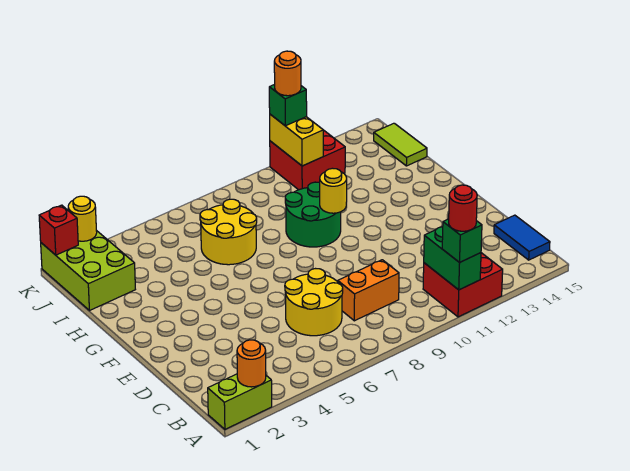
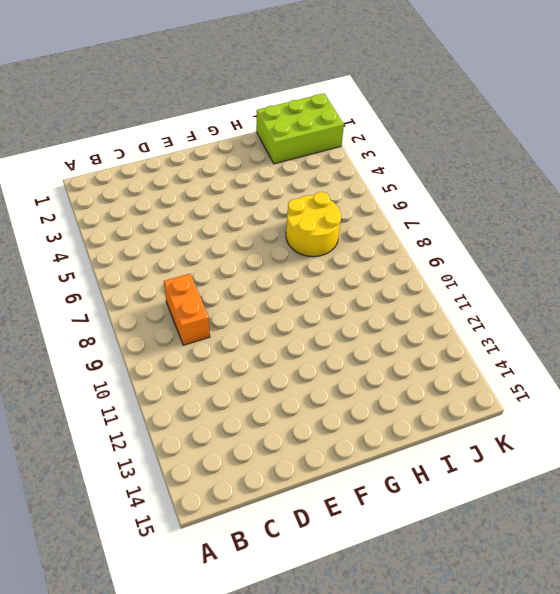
none -> lime brick A1:A2 level 1
none -> red brick A11:B12 level 1
none -> blue tile B15:C15 level 1

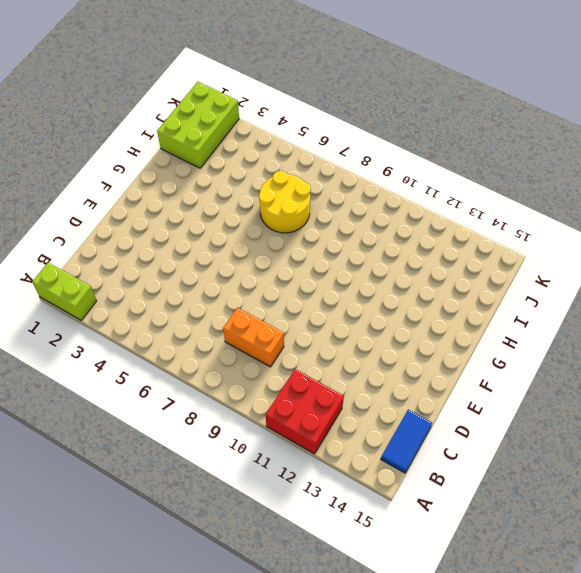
none -> yellow round brick C6:D7 level 1
none -> green round brick G9:H10 level 1
none -> lime tile I15:J15 level 1

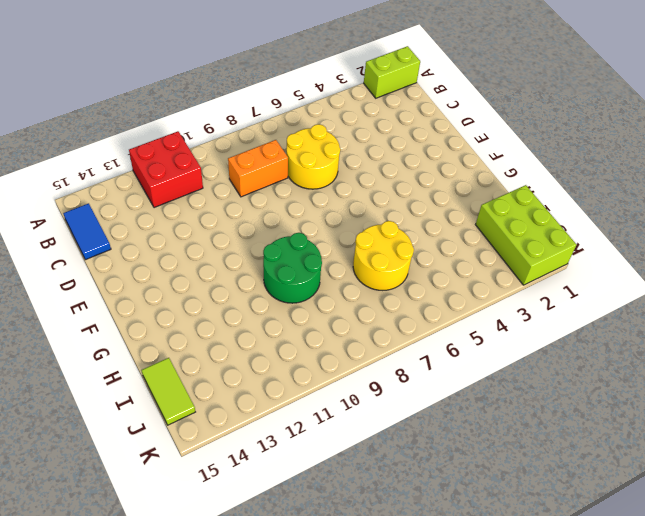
none -> red brick J11:K12 level 1
none -> orange round brick A2 level 2
none -> green brick A11:B11 level 2

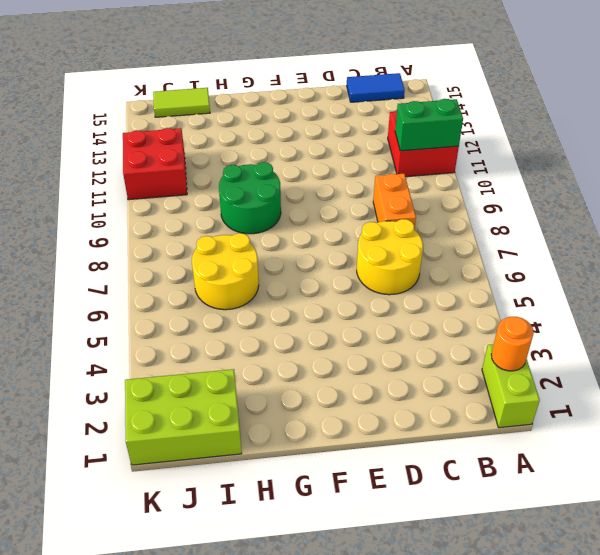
none -> yellow round brick G10 level 2
none -> yellow brick J11:K11 level 2
none -> red brick K1 level 2

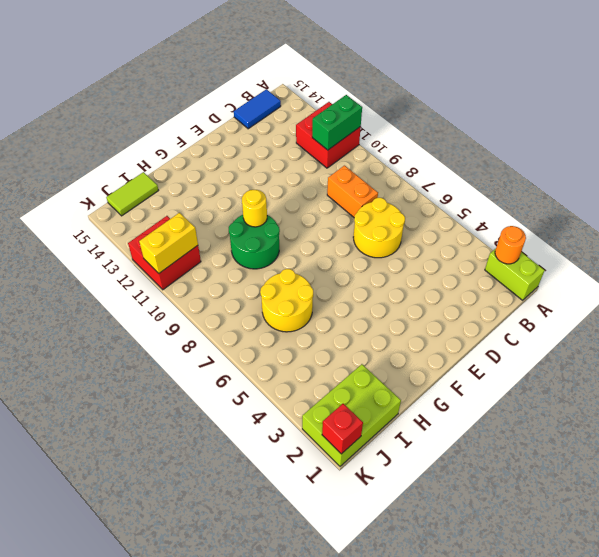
none -> yellow round brick K2 level 2
none -> green brick A11 level 3
none -> green brick K11 level 3

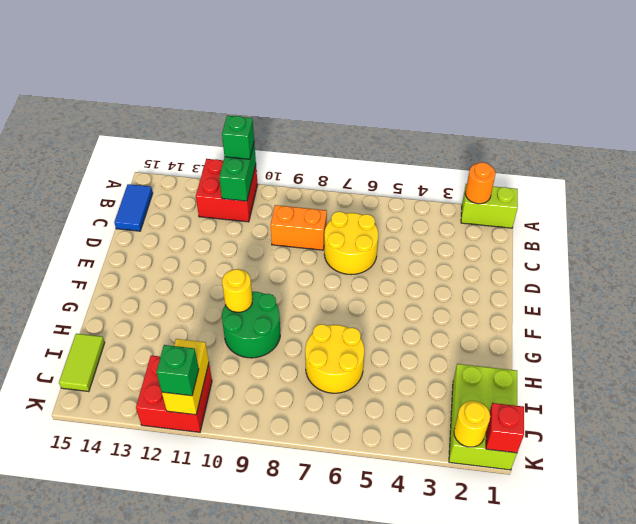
none -> red round brick A11 level 4
none -> orange round brick K11 level 4

